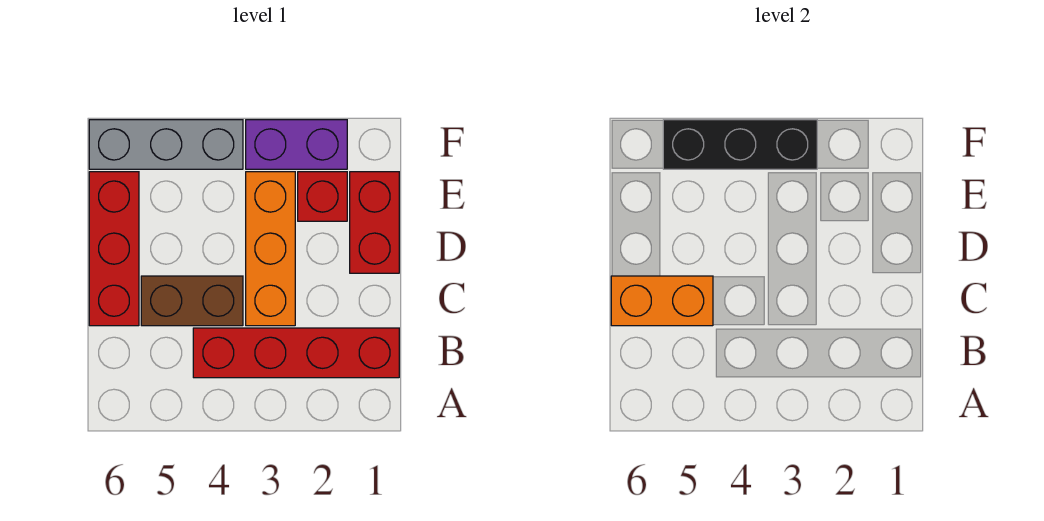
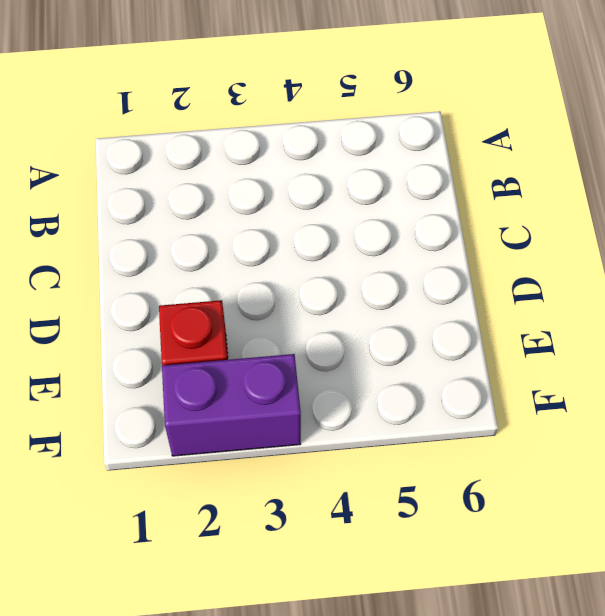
none -> red brick B1:B4 level 1
none -> orange brick C3:E3 level 1

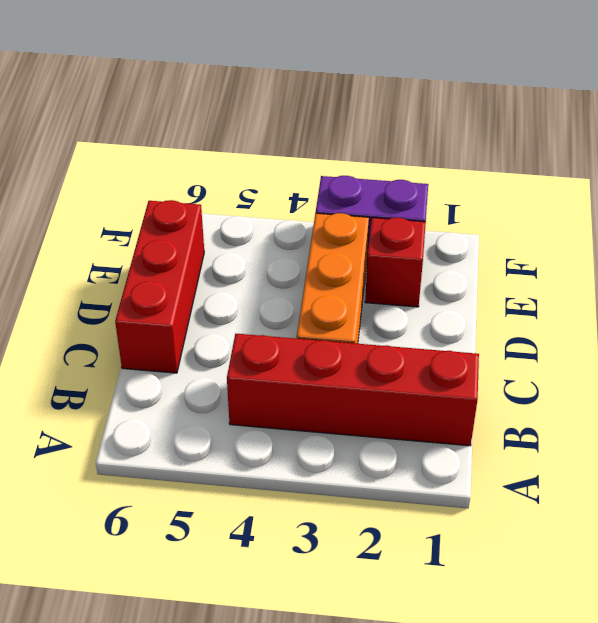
none -> brown brick C4:C5 level 1
none -> red brick D1:E1 level 1

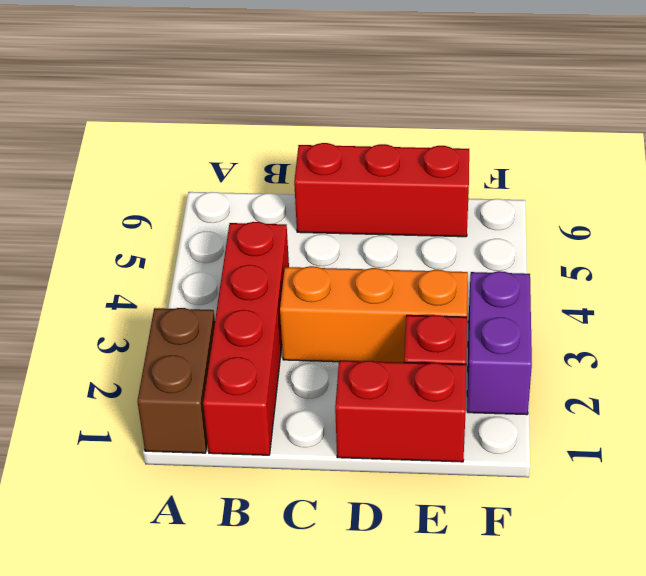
brown brick A1:A2 level 1 -> brown brick C4:C5 level 1
none -> grey brick F4:F6 level 1
none -> orange brick C5:C6 level 2

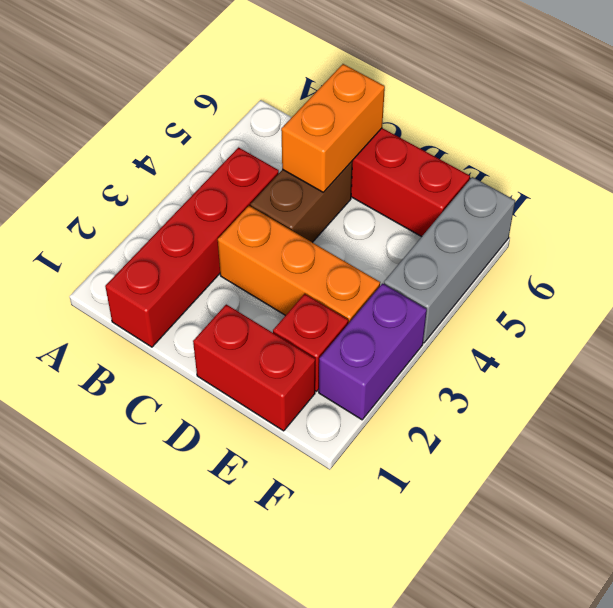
none -> black brick F3:F5 level 2

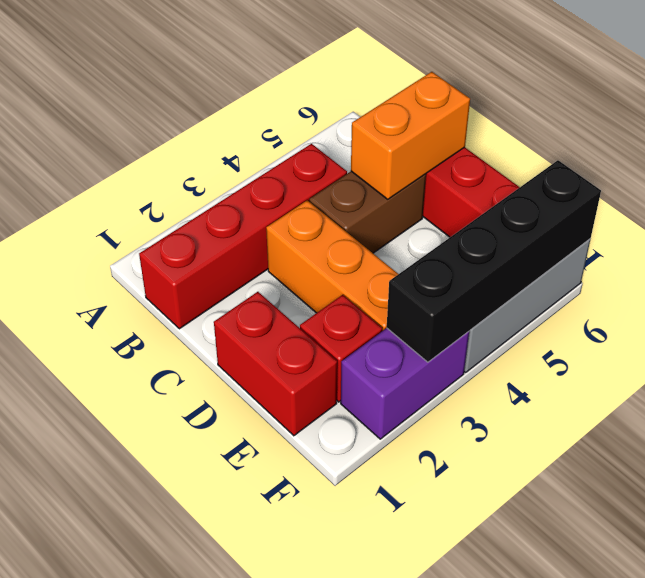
black brick F3:F6 level 2 -> black brick F3:F5 level 2

